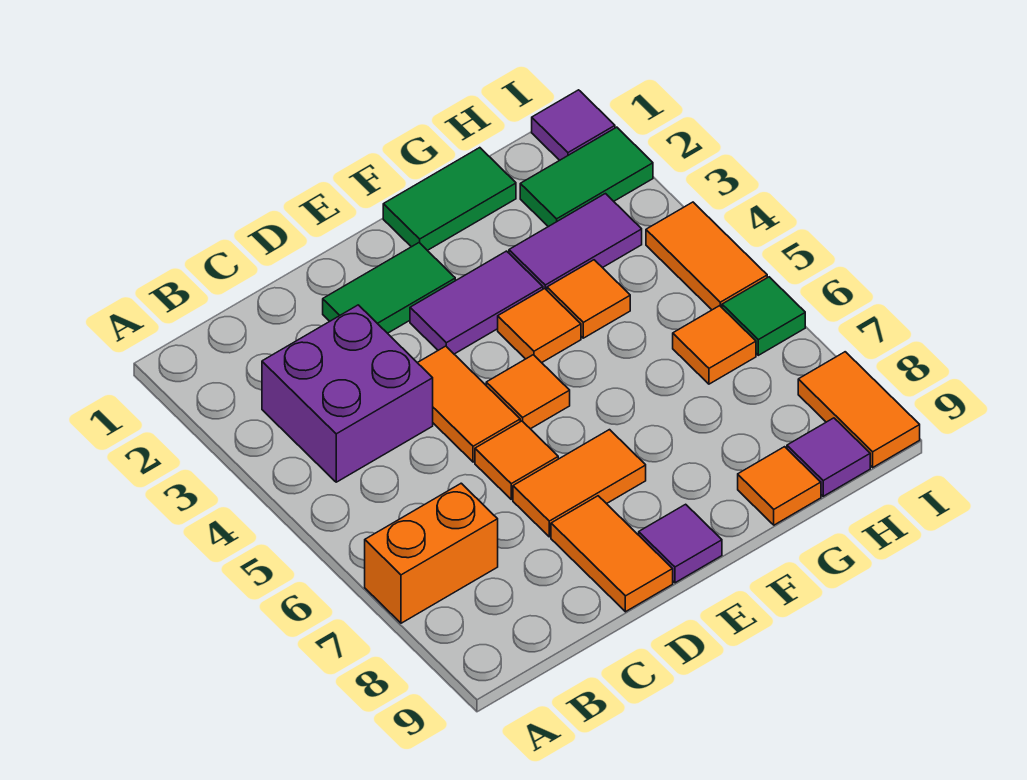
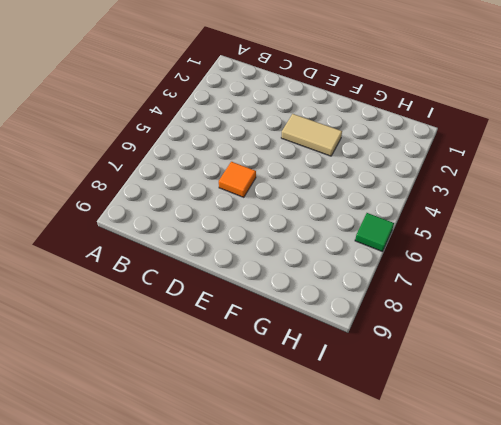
tan tile E3:F3 level 1 -> purple tile E3:F3 level 1
none -> orange brick A7:B7 level 1
none -> purple brick B3:C4 level 1
none -> green tile D2:E2 level 1

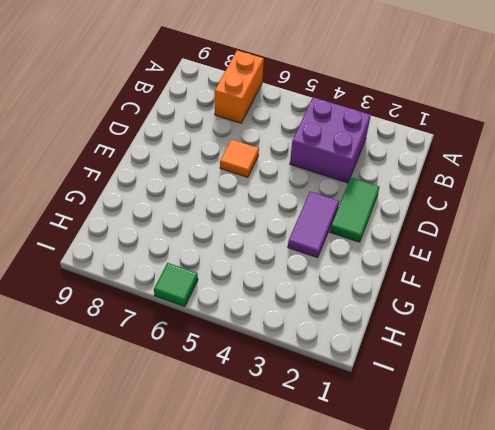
none -> orange tile D4:D5 level 1
none -> orange tile D7:E7 level 1
none -> orange tile D8:D9 level 1

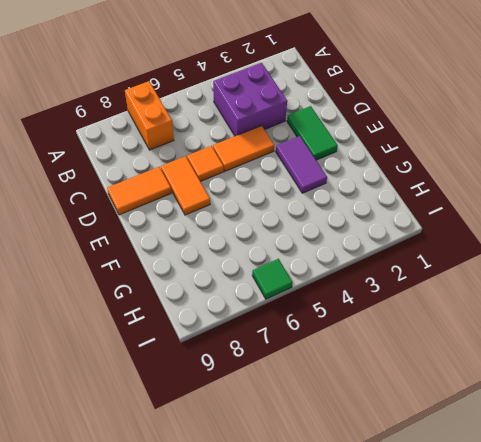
none -> orange tile E5 level 1
none -> purple tile E9 level 1
none -> green tile F1:G1 level 1

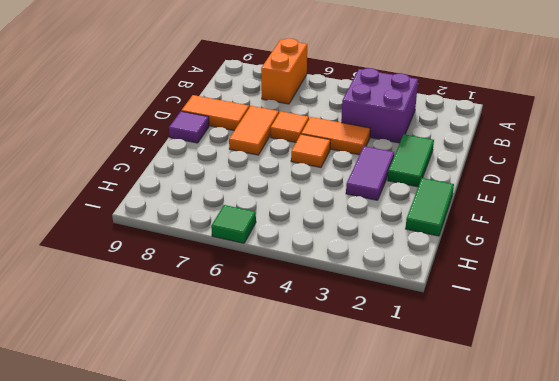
none -> orange tile F4 level 1
none -> purple tile G3:H3 level 1
none -> orange tile G4 level 1

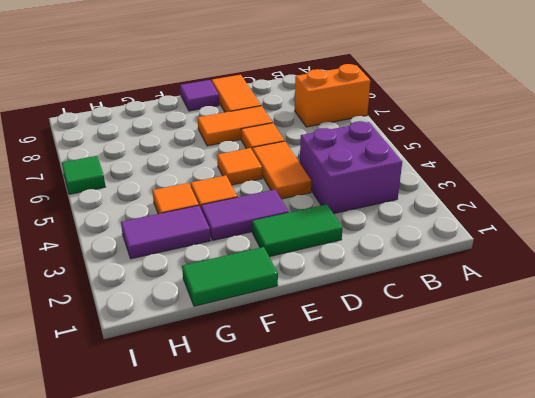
none -> orange tile G9 level 1
none -> green tile H2:I2 level 1
none -> orange tile H6 level 1

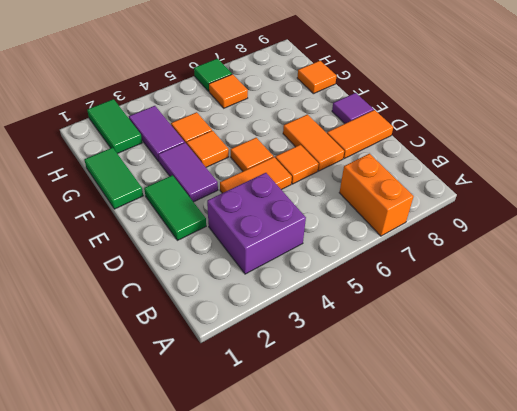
none -> purple tile H9 level 1
none -> purple tile I1 level 1
none -> orange tile I4:I5 level 1

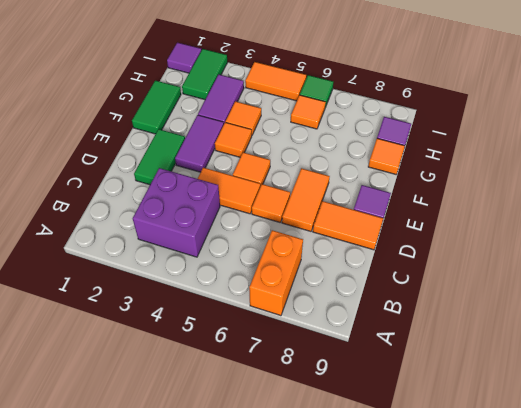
none -> orange tile I8:I9 level 1

